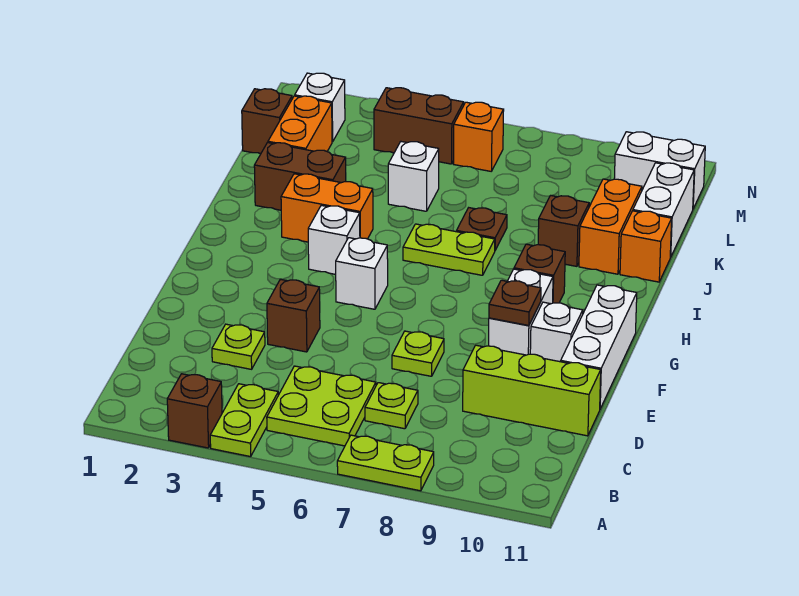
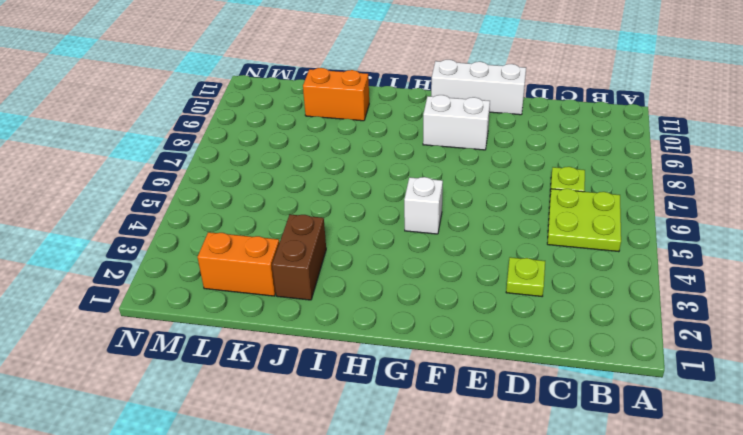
none -> brown brick A3 level 1
none -> lime plate A4:B4 level 1
none -> lime plate A7:A8 level 1
none -> lime brick D9:D11 level 1

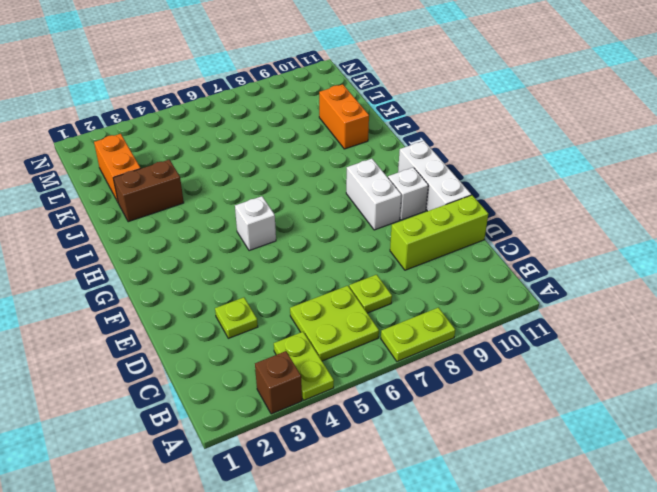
none -> brown brick E4 level 1
none -> lime plate E7 level 1
none -> white brick H4 level 1
none -> brown brick H9 level 1

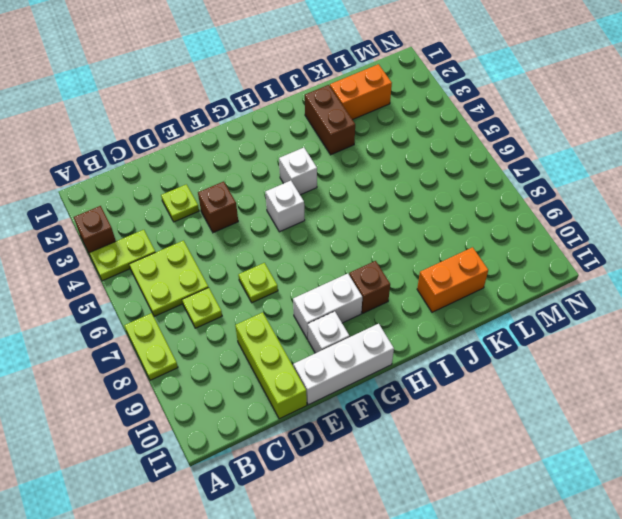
none -> orange brick I3:I4 level 1
none -> lime plate I6:I7 level 1
none -> brown plate J7 level 1
none -> brown brick J9 level 1

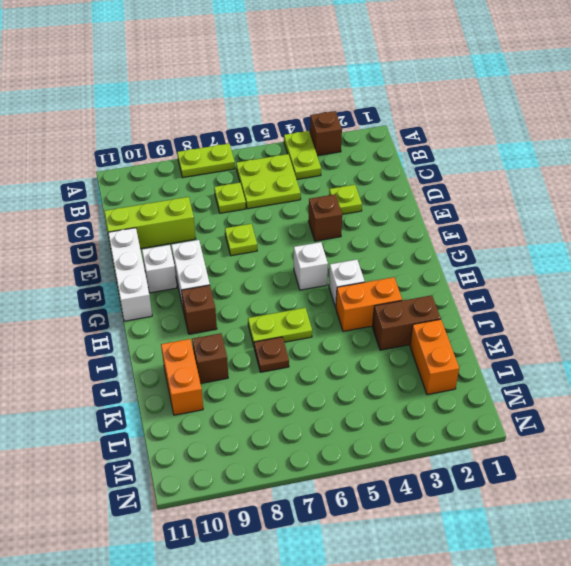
none -> orange brick J11 level 1
none -> white brick K5 level 1
none -> white brick K11:L11 level 1
none -> brown brick L1 level 1

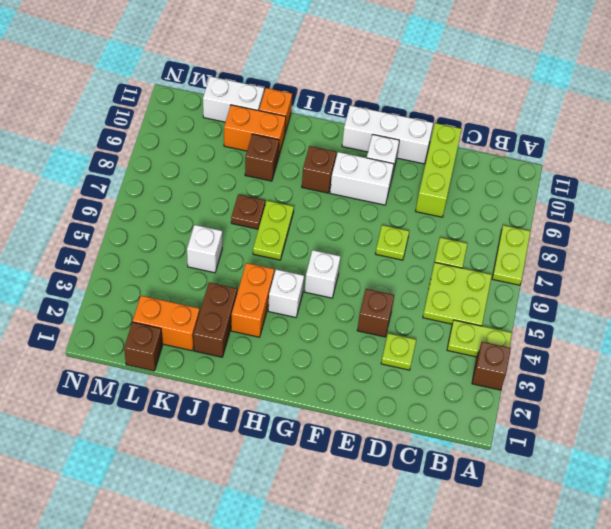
none -> white brick M2 level 1
none -> brown brick M4:M5 level 1
none -> orange brick M6 level 1
none -> white brick M10:M11 level 1

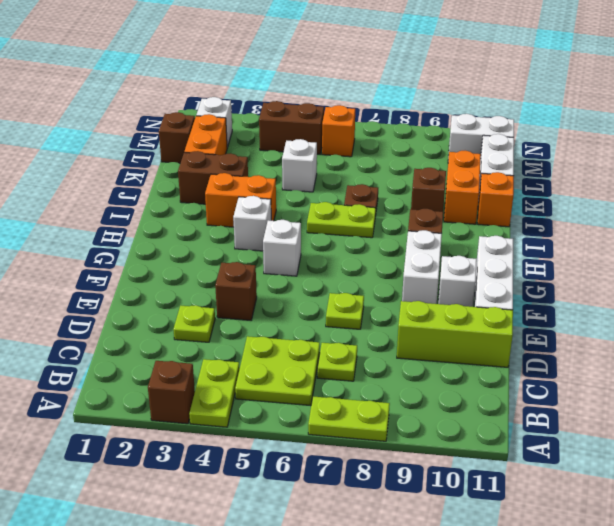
none -> brown plate F9 level 2

